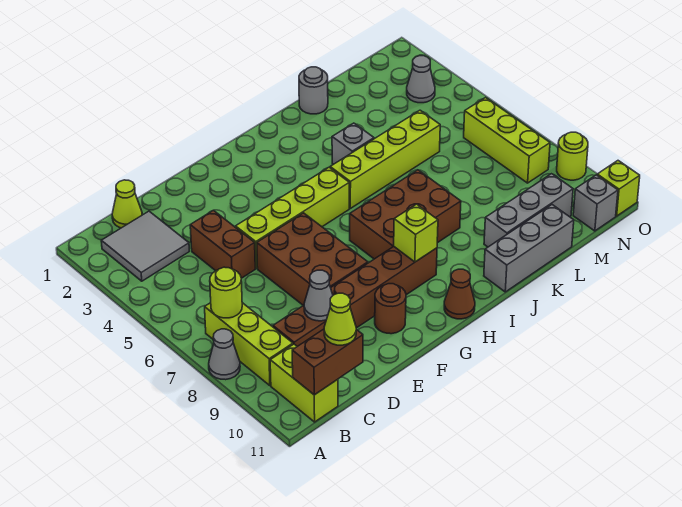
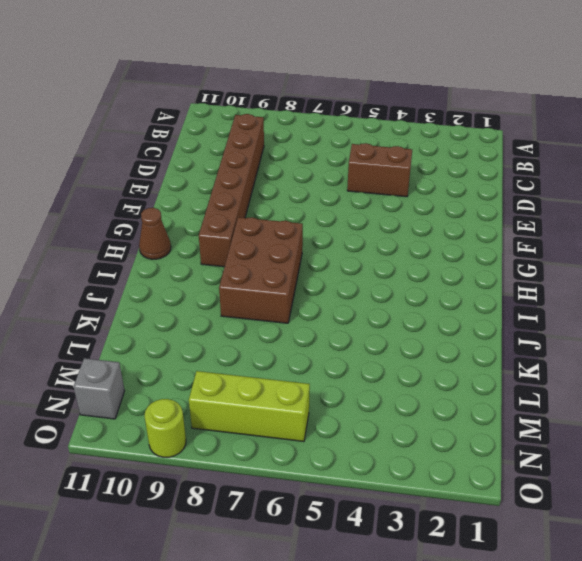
none -> grey cone A8 level 1
none -> grey tile B2:C3 level 1
none -> lime brick B7:B9 level 1

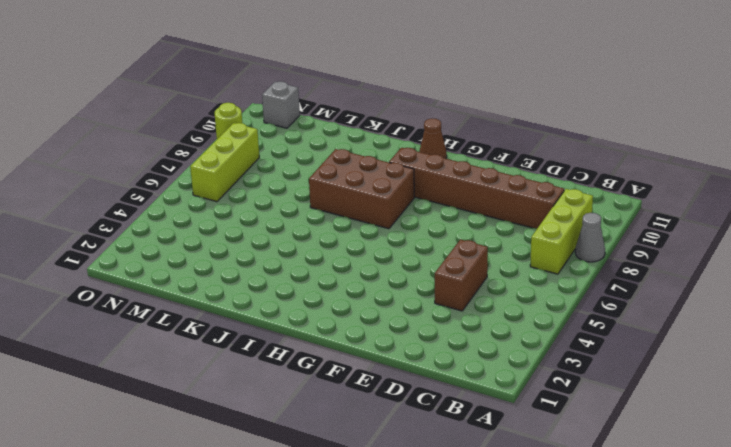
none -> grey tile B2:C3 level 1
none -> lime brick B10:B11 level 1
none -> lime cone C1 level 1

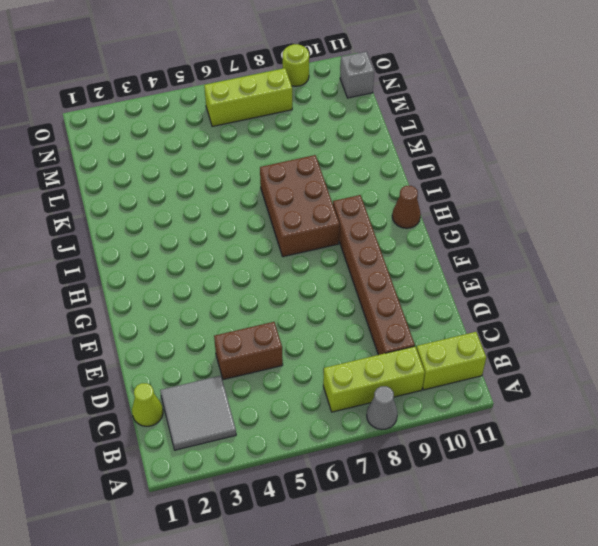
none -> lime brick E5:H5 level 1
none -> brown brick E6:F8 level 1
none -> brown round brick F10 level 1

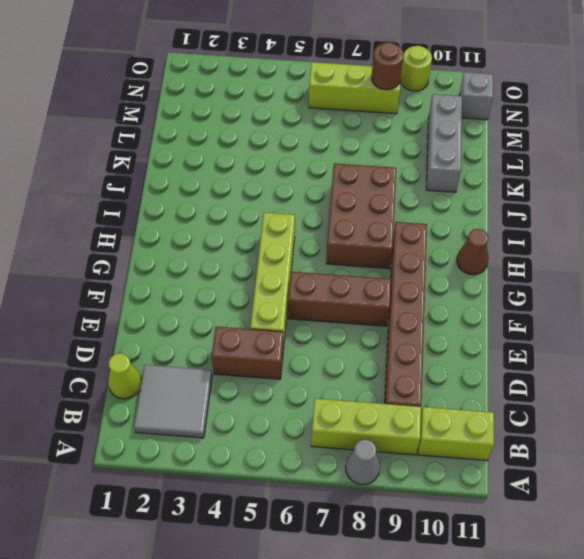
brown brick F6:F8 level 1 -> brown brick E6:F8 level 1
brown round brick N8 level 2 -> brown round brick F10 level 1
none -> lime brick I5:L5 level 1
none -> grey brick J4 level 1
none -> grey brick J11:L11 level 1

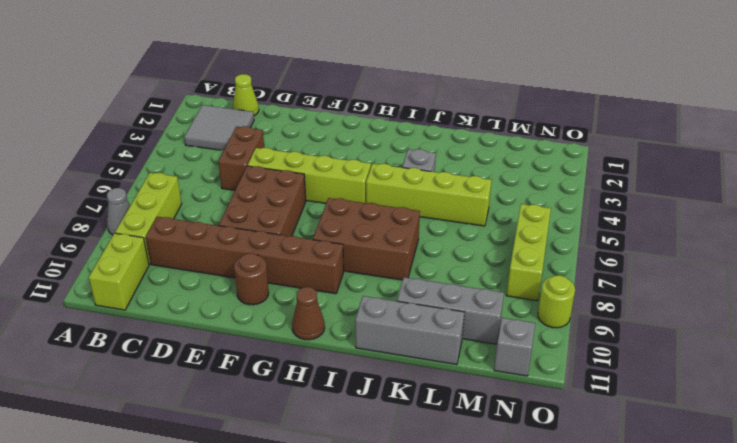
none -> grey round brick K1 level 1
none -> grey cone N3 level 1
none -> lime brick O11 level 1

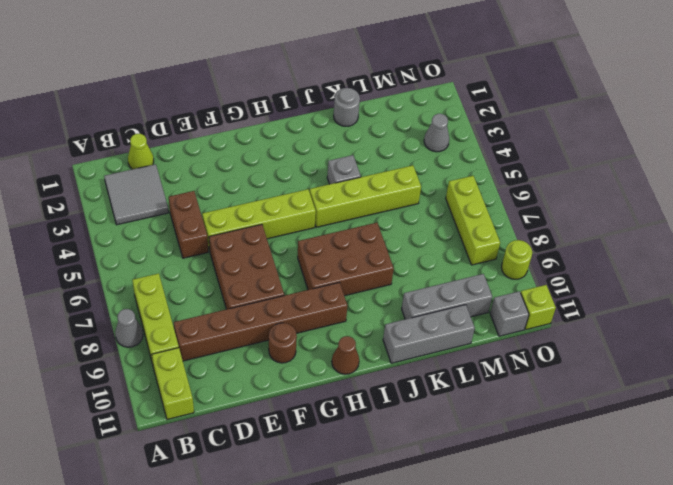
none -> lime round brick B7 level 2
none -> brown brick B11:C11 level 2
none -> grey cone D9 level 2

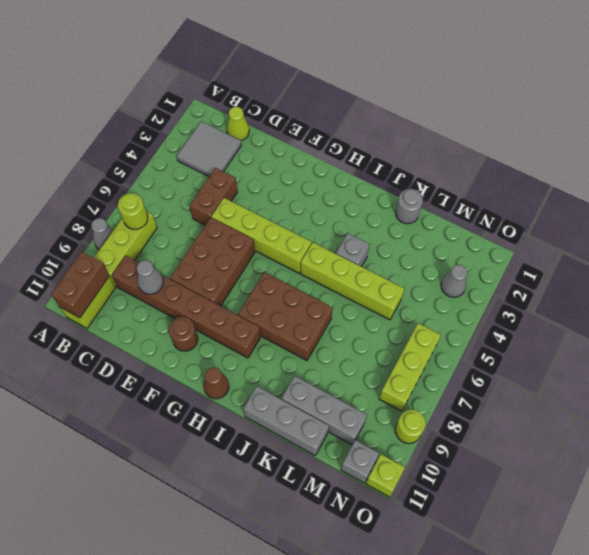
brown brick B10:B11 level 2 -> brown brick B11:C11 level 2
none -> lime brick H9 level 2
none -> lime cone C11 level 3

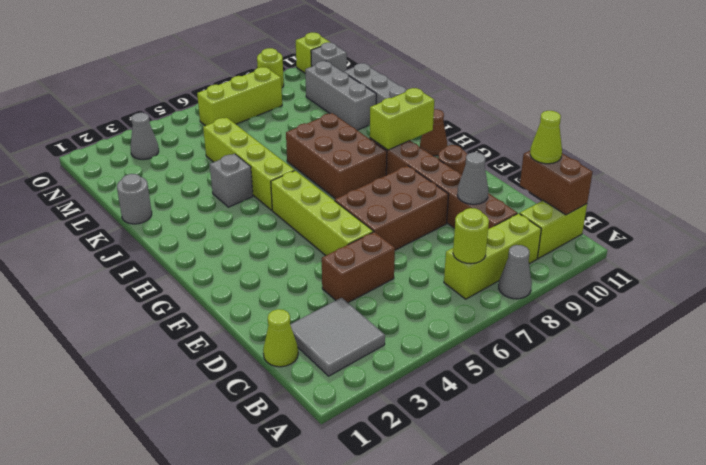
lime brick H9:H10 level 2 -> lime brick H9 level 2

